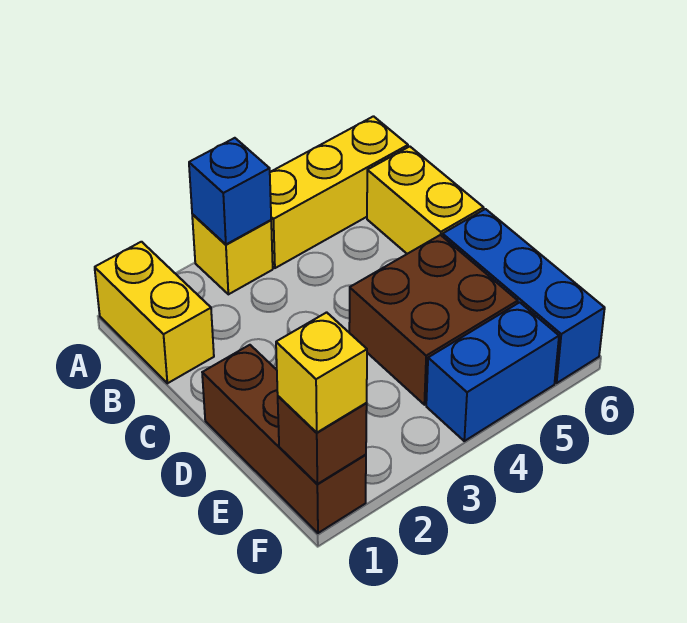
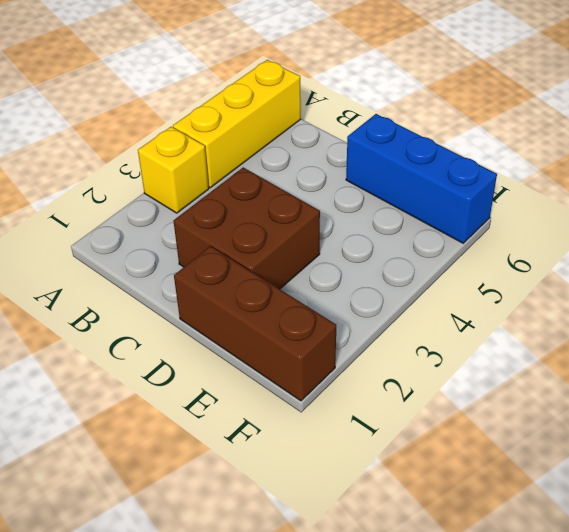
brown brick C2:D3 level 1 -> brown brick D4:E5 level 1
none -> yellow brick A1:B1 level 1
none -> yellow brick B6:C6 level 1

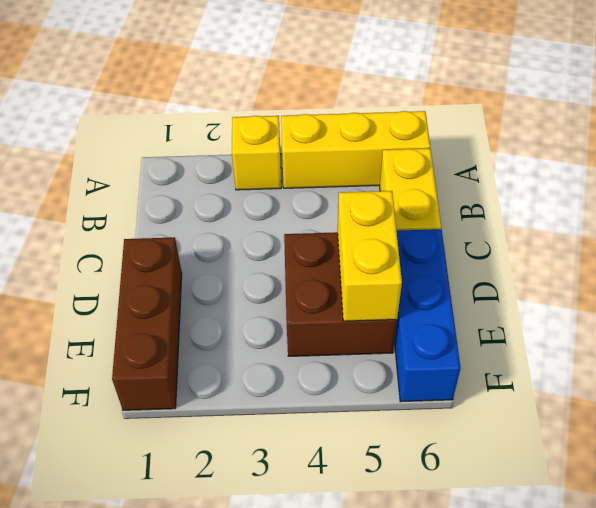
yellow brick D5:E5 level 2 -> yellow brick A1:B1 level 1
none -> blue brick F4:F5 level 1
none -> blue brick A3 level 2

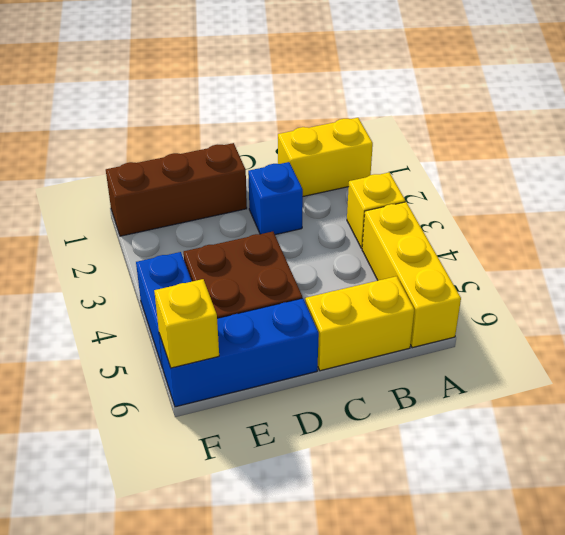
blue brick C2 level 1 -> blue brick A3 level 2
yellow brick F6 level 2 -> yellow brick F1 level 3
none -> brown brick F1 level 2

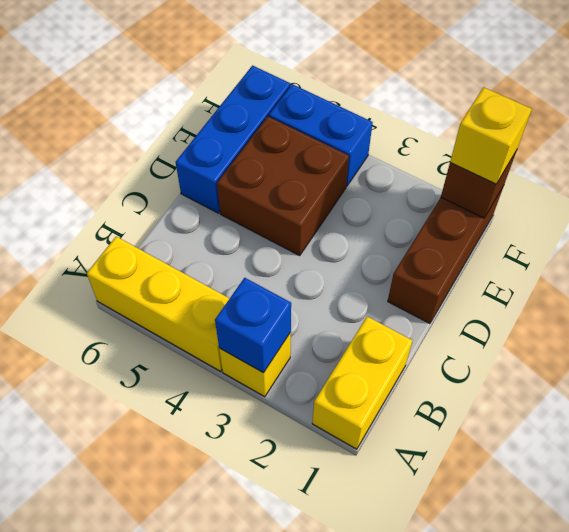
none -> yellow brick B6:C6 level 1

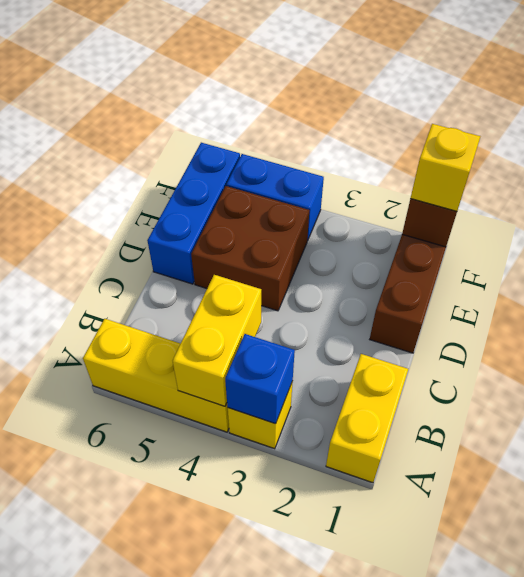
yellow brick A4:B4 level 2 -> yellow brick B6:C6 level 1

